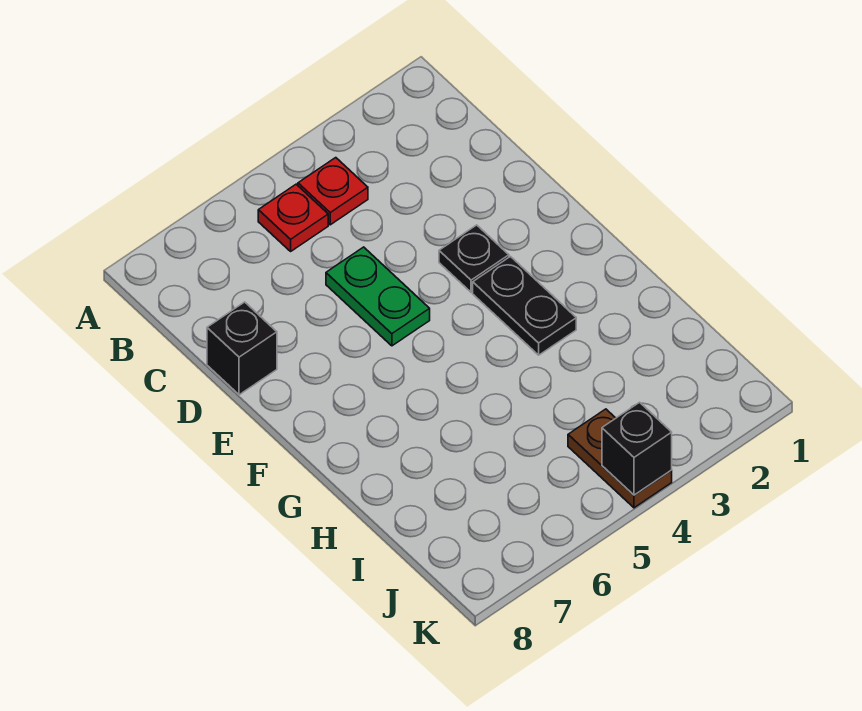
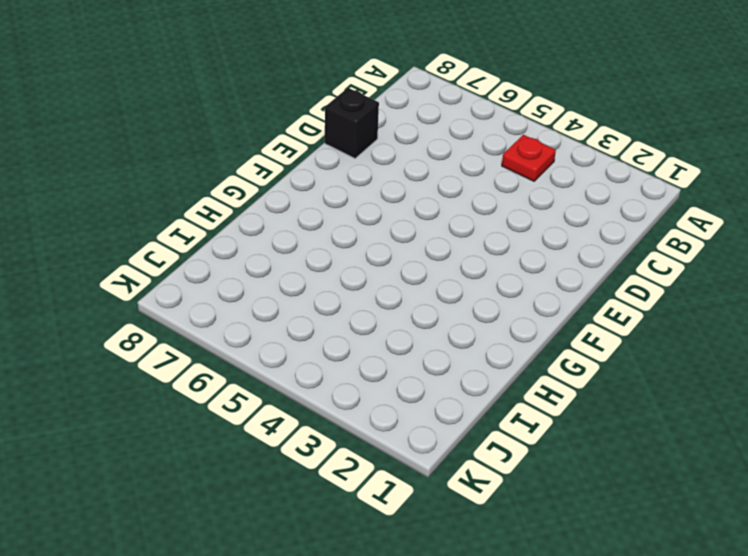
none -> red plate B5 level 1
none -> green plate D5:E5 level 1

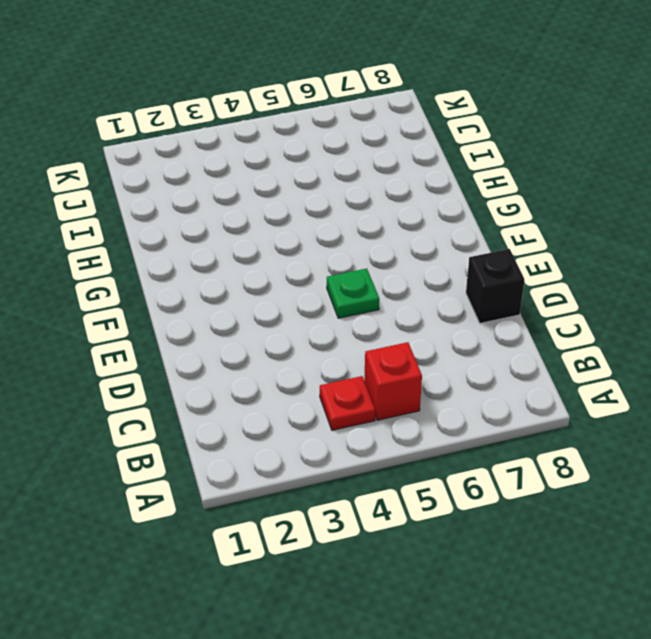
red brick B5 level 1 -> red plate B5 level 1
green plate E5 level 1 -> green plate D5:E5 level 1
none -> black plate E3 level 1
none -> black plate F3:G3 level 1

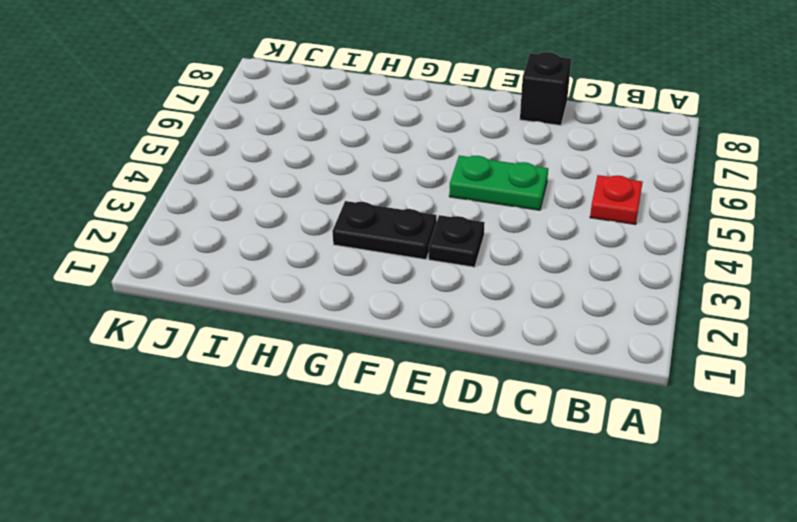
none -> red plate B4 level 1
none -> brown plate J4:K4 level 1

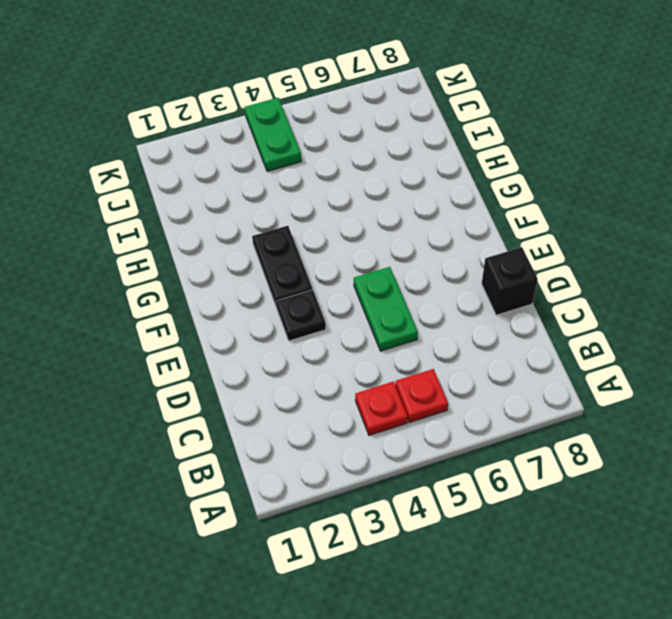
green plate J4:K4 level 1 -> brown plate J4:K4 level 1
none -> black brick K4 level 2

